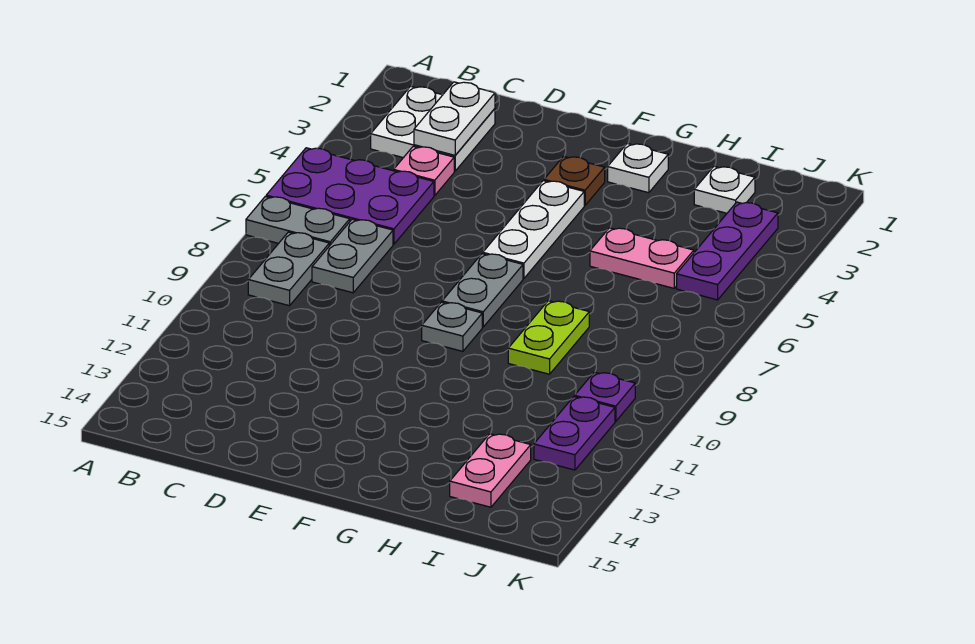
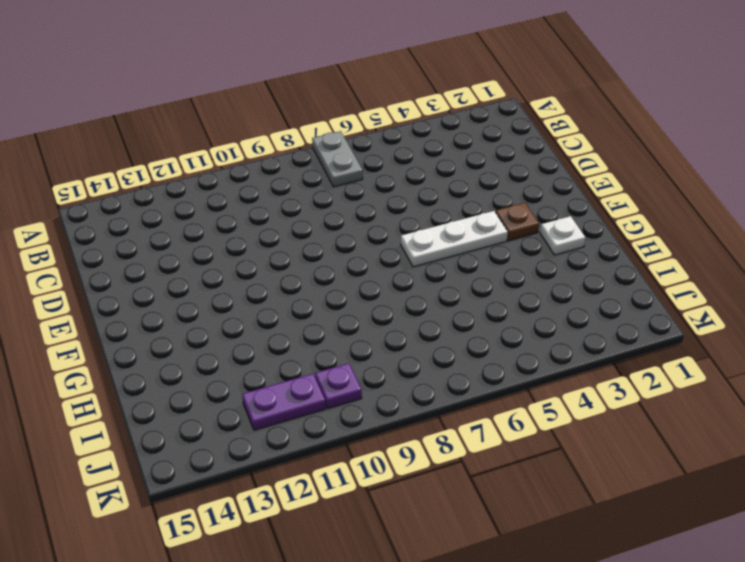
none -> purple plate A5:C6 level 1
none -> white plate B2:C3 level 1
none -> grey plate B8:B9 level 1

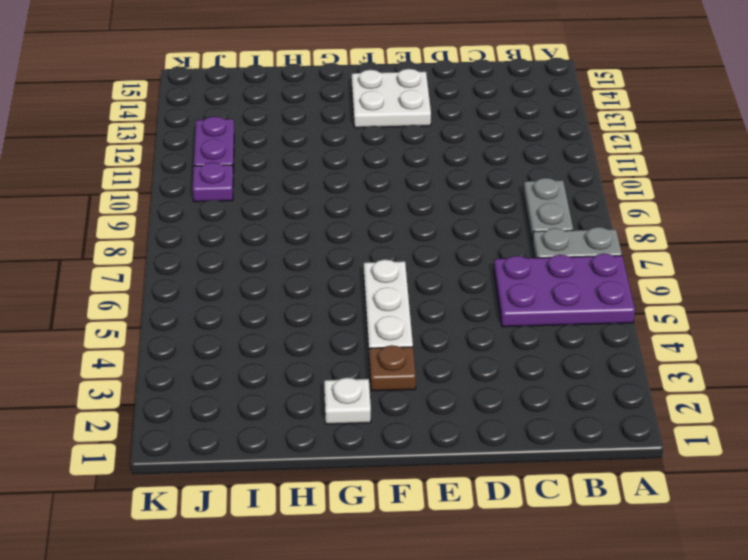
white plate E13:F14 level 1 -> white plate B2:C3 level 1
none -> pink plate C4 level 1
none -> grey plate C7:C8 level 1
none -> grey plate F7:F8 level 1

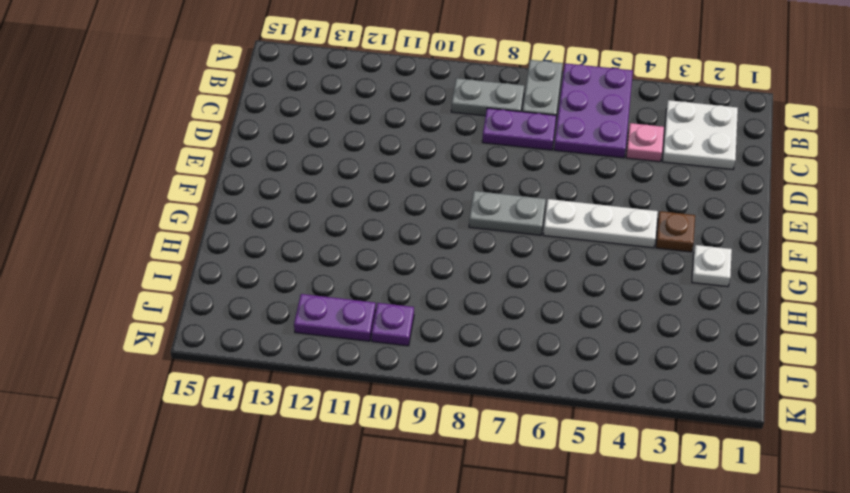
purple plate C7:C8 level 1 -> grey plate C7:C8 level 1
none -> grey plate F9 level 1
none -> pink plate H5:I5 level 1
none -> lime plate H8:H9 level 1

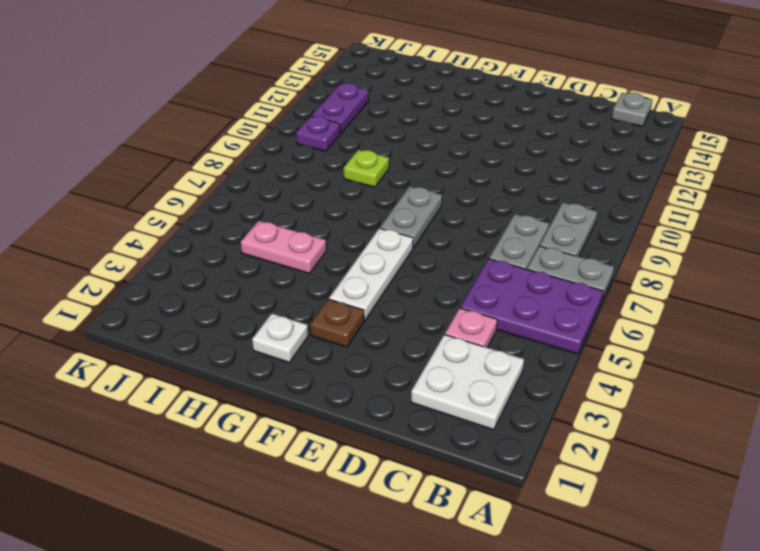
grey plate B15 level 1 -> grey plate F9 level 1
lime plate H9 level 1 -> lime plate H8:H9 level 1
none -> white plate I2 level 1
none -> pink plate I13:I14 level 1
none -> purple plate J3:J5 level 1

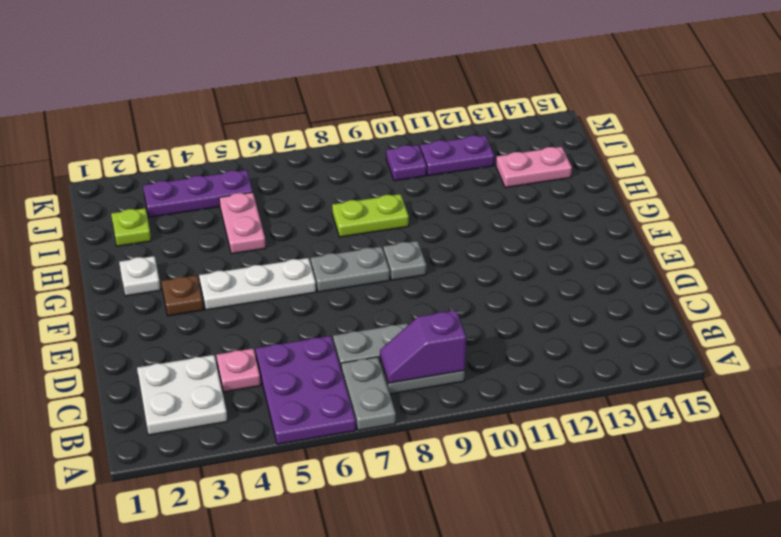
purple slope B8:B9 level 2 top 9 -> none
lime plate I2 level 1 -> white plate I2 level 1
none -> white plate C2:C3 level 2

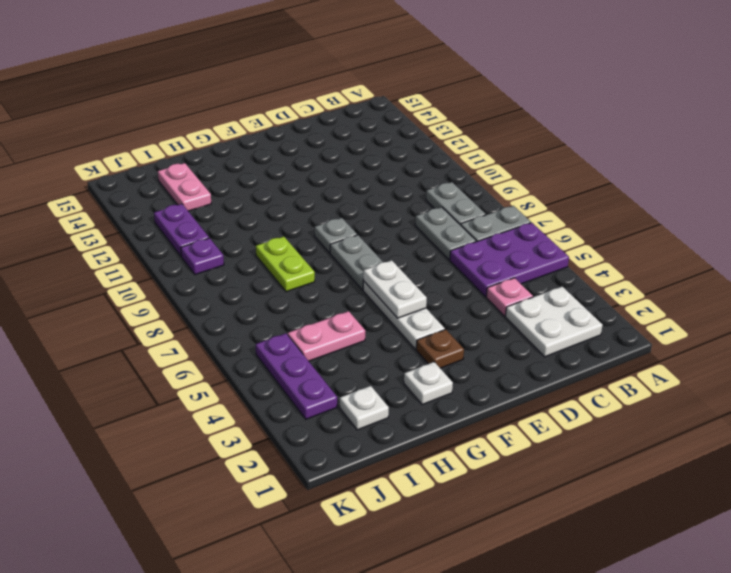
white plate F5:F6 level 2 -> white plate C2:C3 level 2

